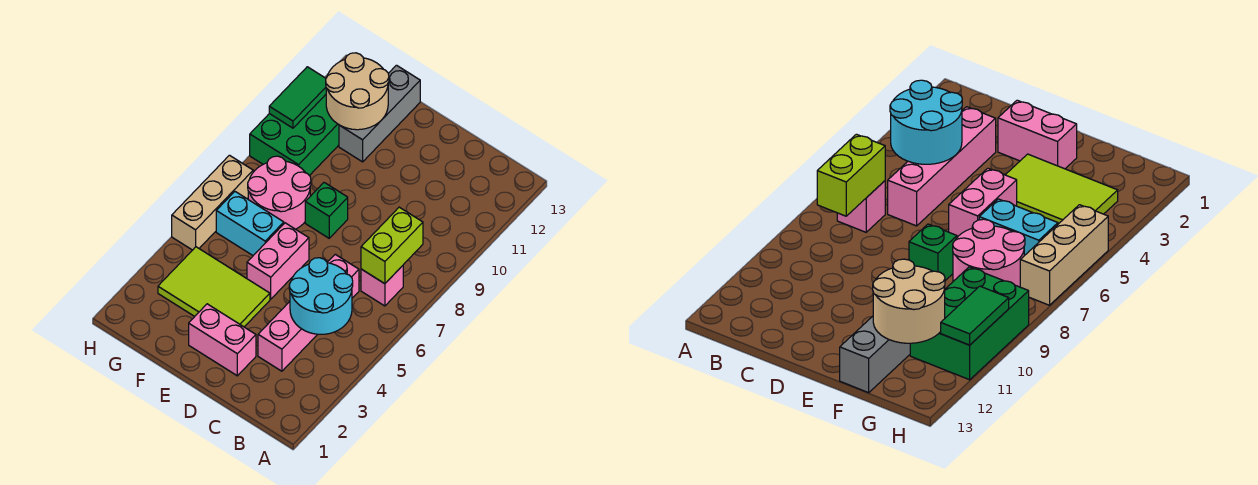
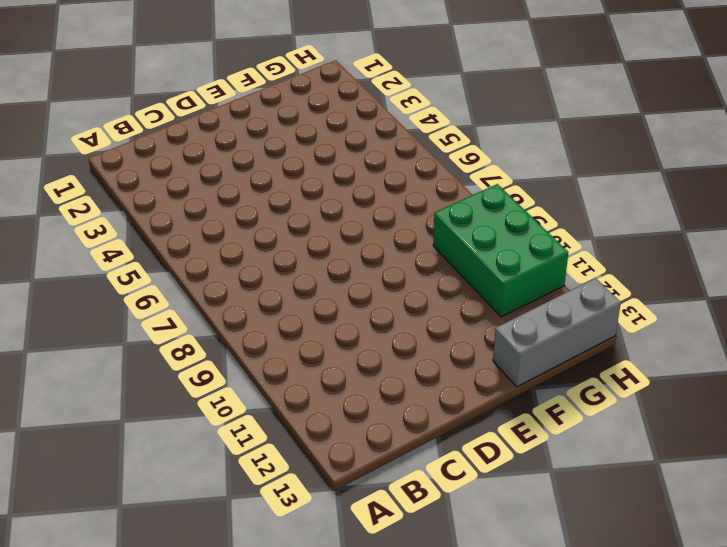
grey brick F13:H13 level 1 -> grey brick F11:F13 level 1
none -> pink brick B7 level 1
none -> pink brick C3:C6 level 1
none -> pink brick D2:E2 level 1

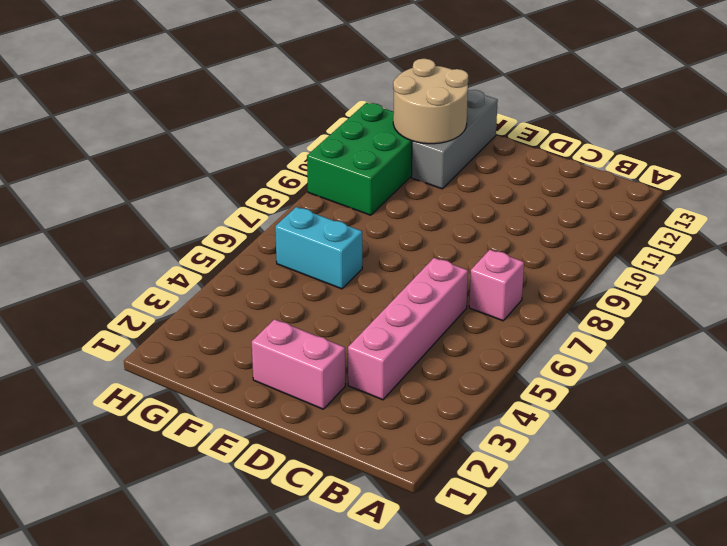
none -> lime tile E3:G4 level 1
none -> pink brick E5:E6 level 1
none -> green brick E8 level 1

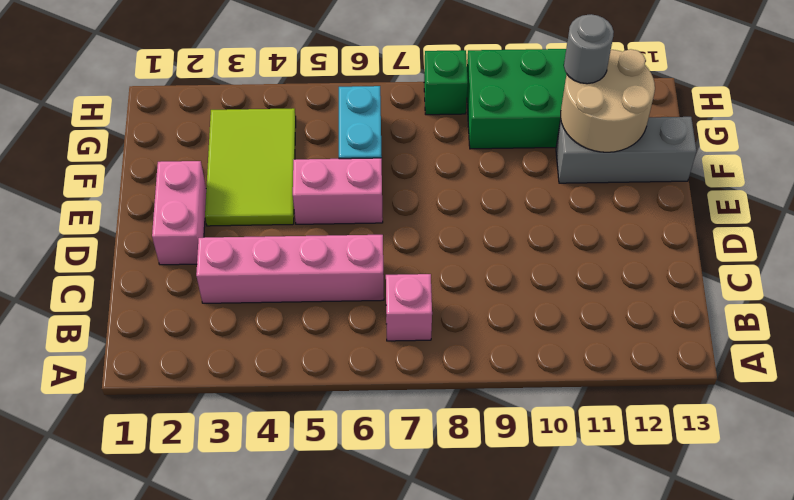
grey round brick G11 level 3 -> none
green brick H8 level 1 -> green brick E8 level 1
none -> pink round brick F7:G8 level 1
none -> tan brick H5:H7 level 1
none -> cyan round brick B4:C5 level 2

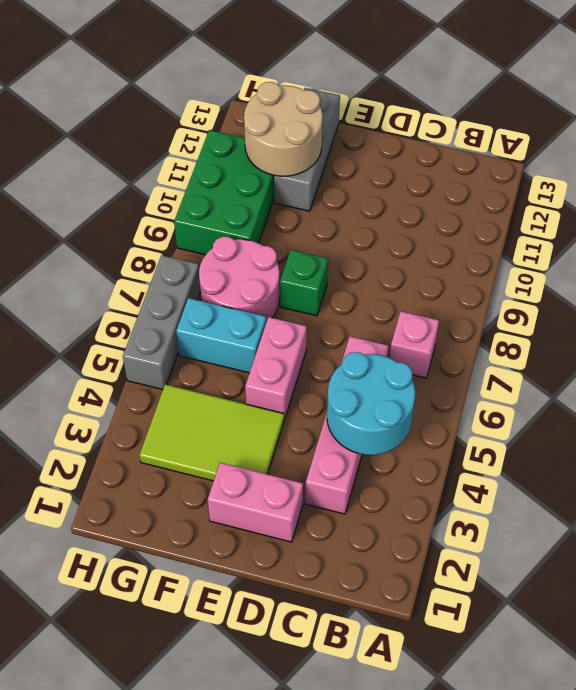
grey brick H5:H7 level 1 -> tan brick H5:H7 level 1
none -> lime brick B7:B8 level 2
none -> green tile H10:H11 level 2

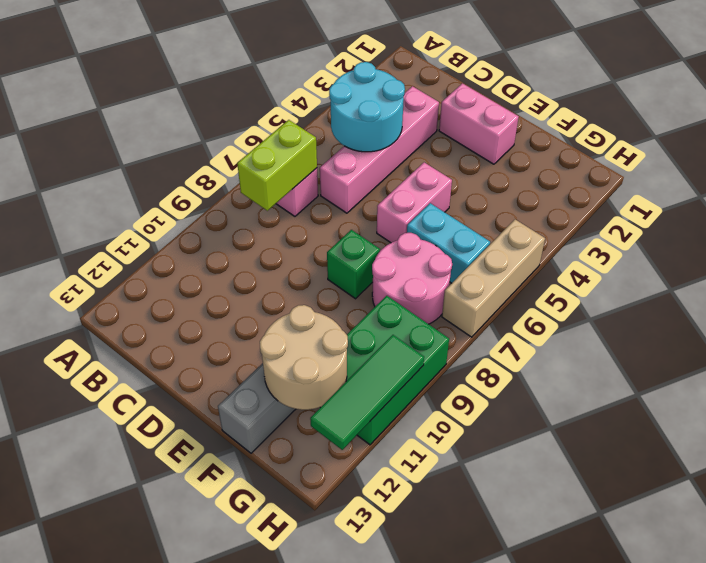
green tile H10:H12 level 2 -> green tile H10:H11 level 2
none -> lime tile E3:G4 level 1

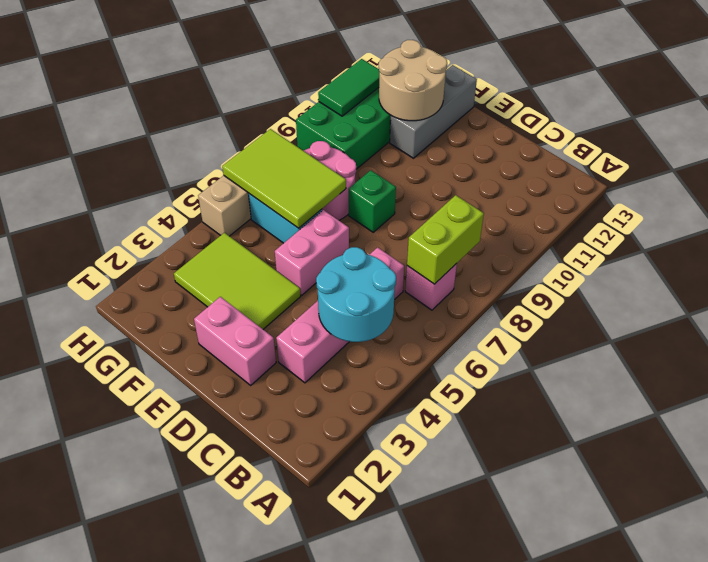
lime tile F6:H7 level 2 -> none

